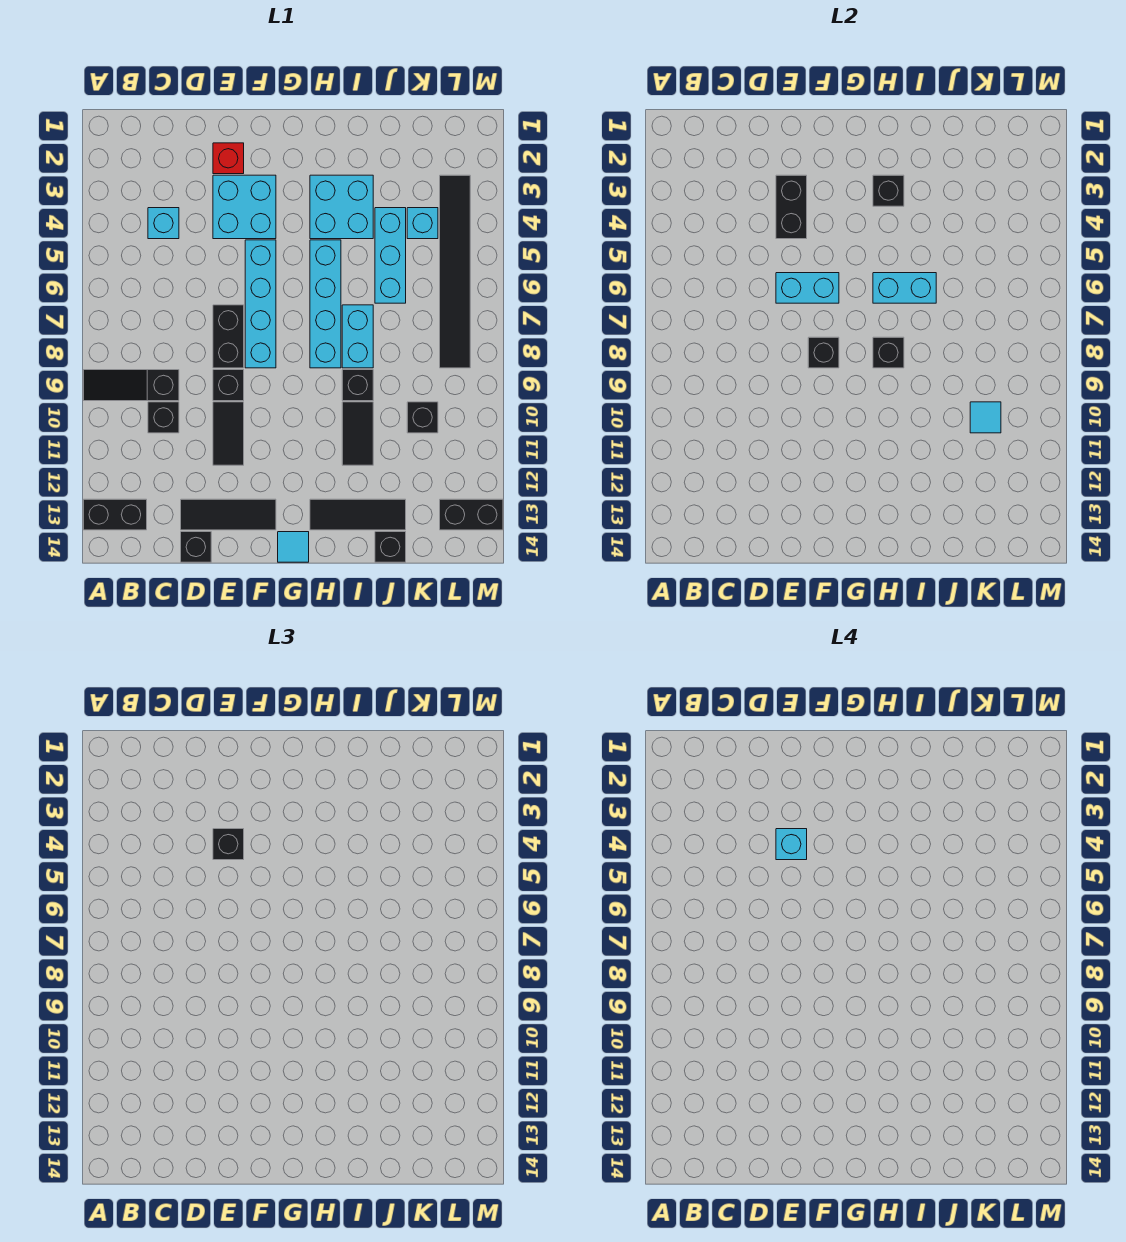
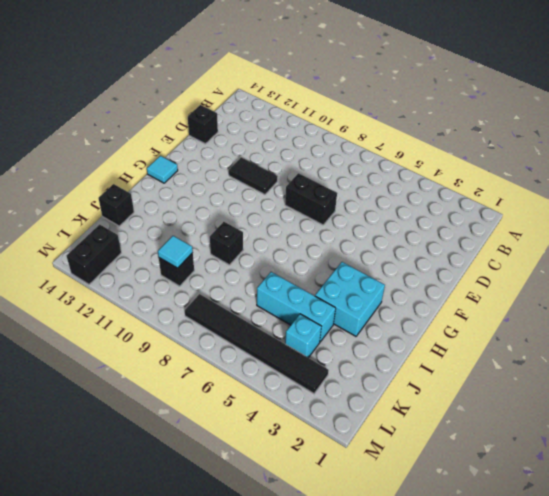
none -> black slope A9:C9 level 1 top C
none -> black brick A13:B13 level 1
none -> cyan brick C4 level 1
none -> black brick C10 level 1

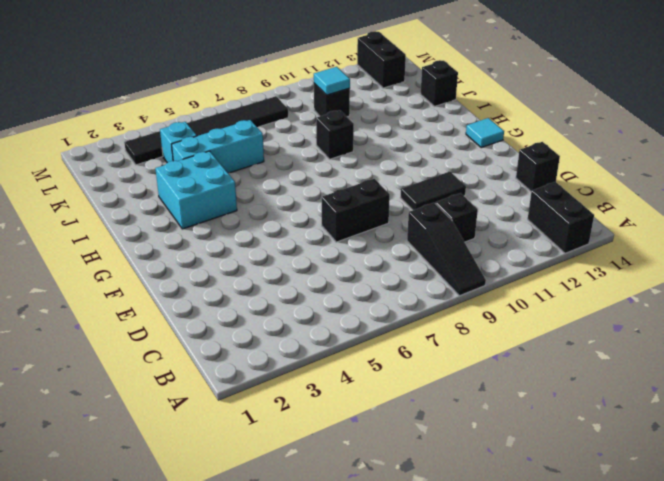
none -> cyan brick C4 level 1
none -> black tile D13:F13 level 1
none -> red brick E2 level 1
none -> cyan brick E3:F4 level 1

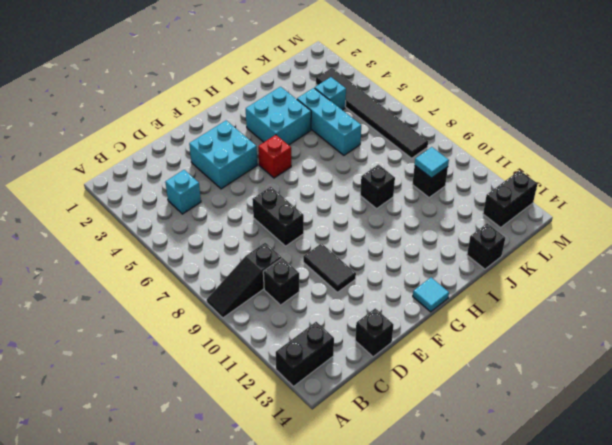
red brick G5 level 1 -> red brick E2 level 1
none -> black tile D13:F13 level 1
none -> black brick E9 level 1
none -> cyan brick F5:F8 level 1
none -> cyan brick H5:H8 level 1

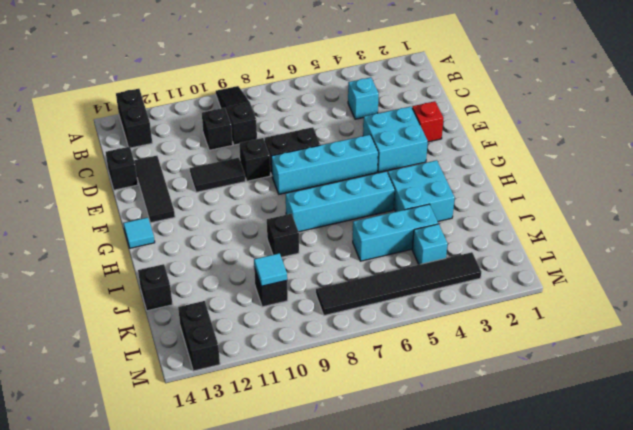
none -> black tile H13:J13 level 1
none -> cyan brick I7:I8 level 1
none -> black tile I10:I11 level 1
none -> black brick E3:E4 level 2

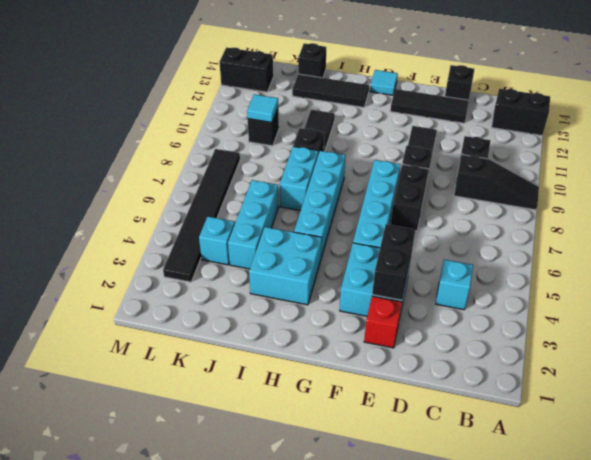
none -> cyan brick E6:F6 level 2
none -> black brick F8 level 2
none -> black brick H3 level 2
none -> cyan brick H6:I6 level 2

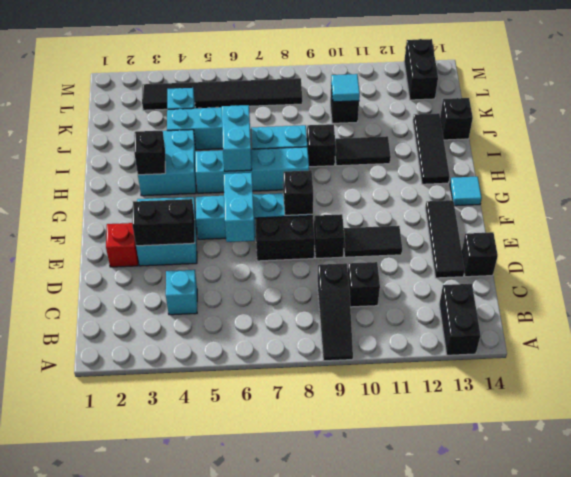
none -> black brick H8 level 2
none -> black brick E4 level 3
none -> cyan brick E4 level 4

